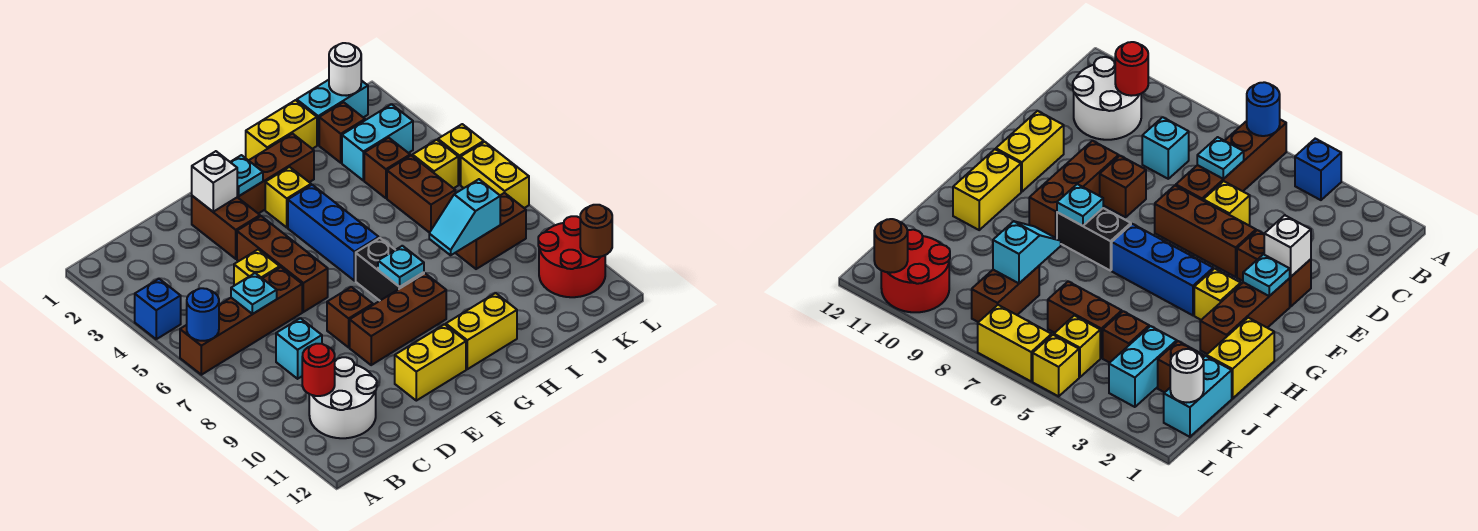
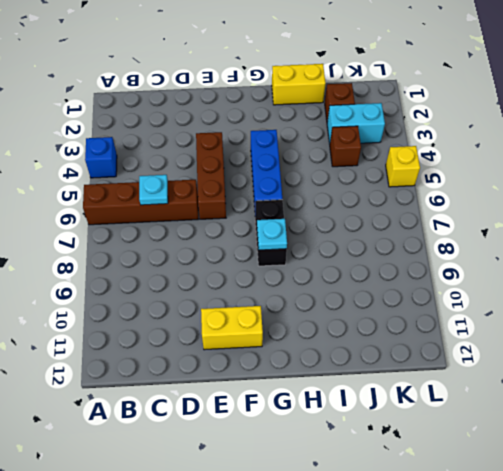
none -> white round brick B10:C11 level 1
none -> cyan brick C8 level 1
none -> yellow brick D5 level 1
none -> brown brick E2:E3 level 1

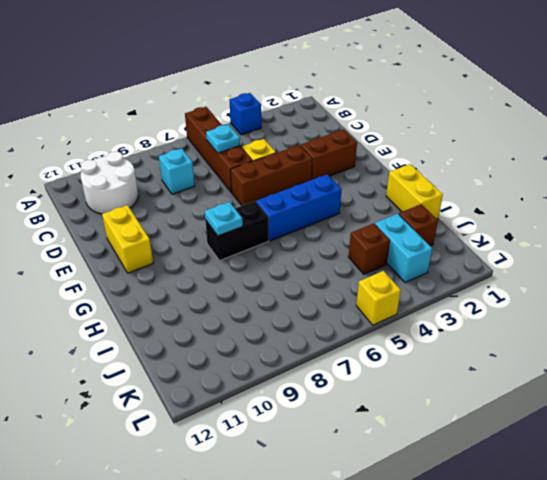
none -> brown brick E8 level 1
none -> brown brick E9:G9 level 1
none -> brown brick F2:H2 level 1
none -> yellow brick G3 level 1

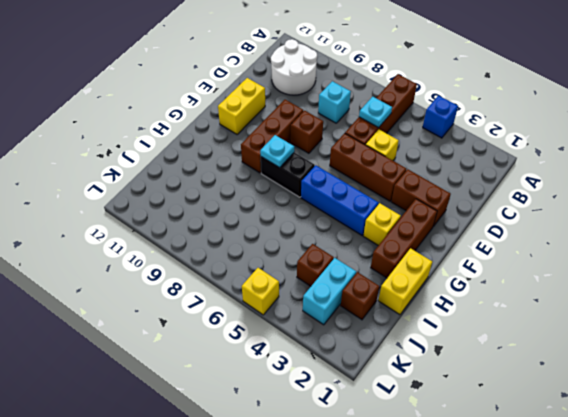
none -> yellow brick G11:H11 level 1
none -> cyan brick J1:K1 level 1
none -> brown brick J5:J6 level 1
none -> brown brick J8:K8 level 1

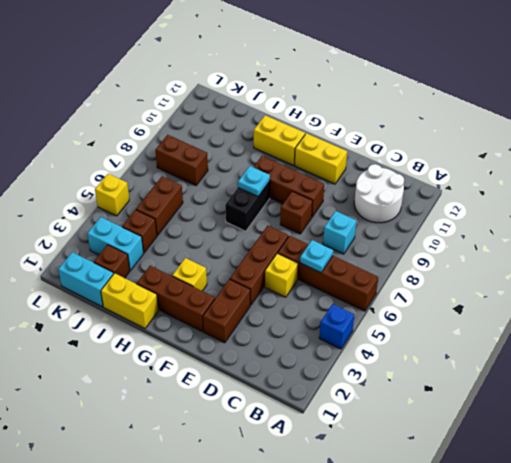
none -> blue brick G4:G6 level 1
none -> yellow brick K5 level 1
none -> red round brick K10:L11 level 1
none -> yellow brick L6:L7 level 1

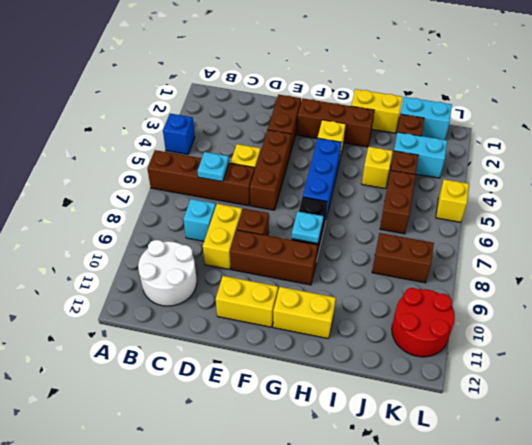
yellow brick D8:D9 level 1 -> yellow brick L6:L7 level 1
yellow brick I4 level 1 -> yellow brick K5 level 1
none -> blue round brick A6 level 2
none -> red round brick B10 level 2
none -> white brick E2 level 2
none -> cyan plate F2 level 2

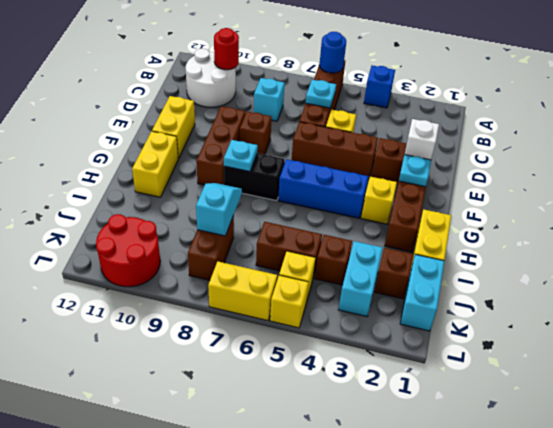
none -> white round brick K1 level 2
none -> brown round brick L11 level 2

